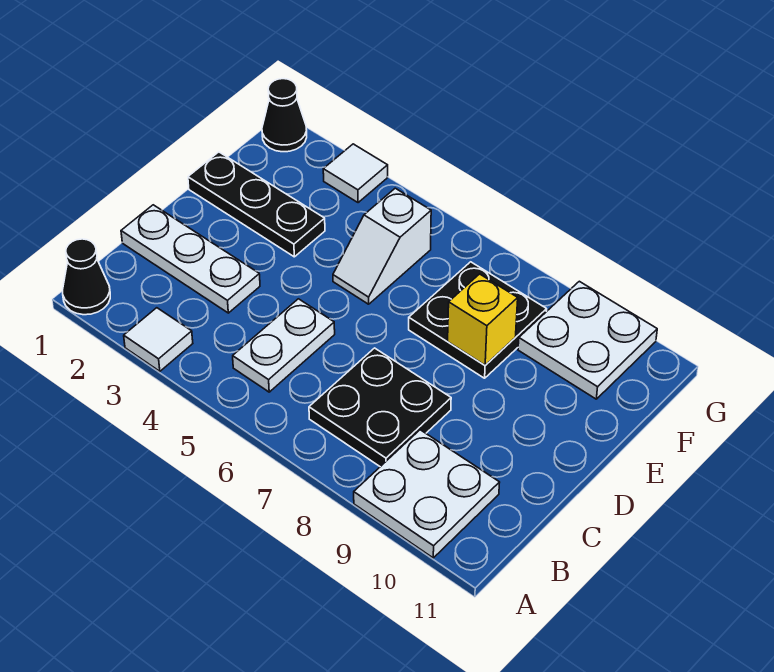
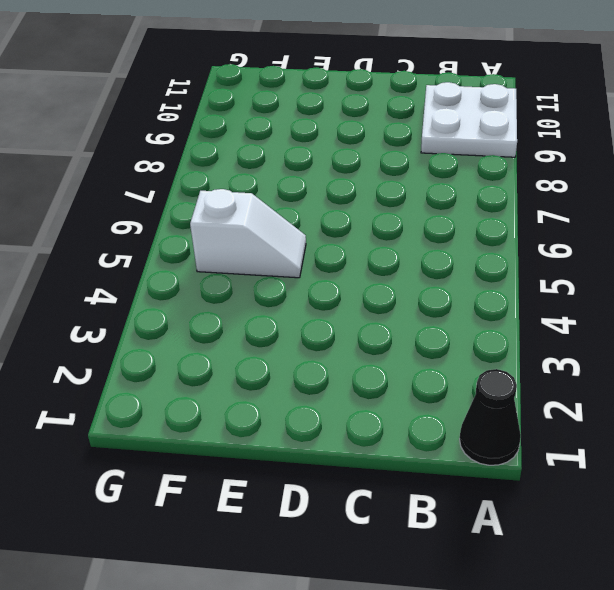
none -> white tile A3 level 1
none -> white plate B5:C5 level 1
none -> black plate B7:C8 level 1

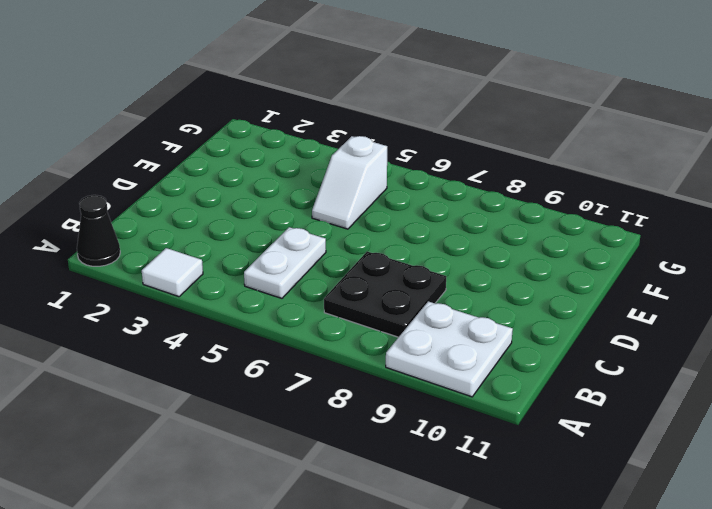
none -> white plate C1:C3 level 1
none -> black plate E1:E3 level 1
none -> black plate E7:F8 level 1

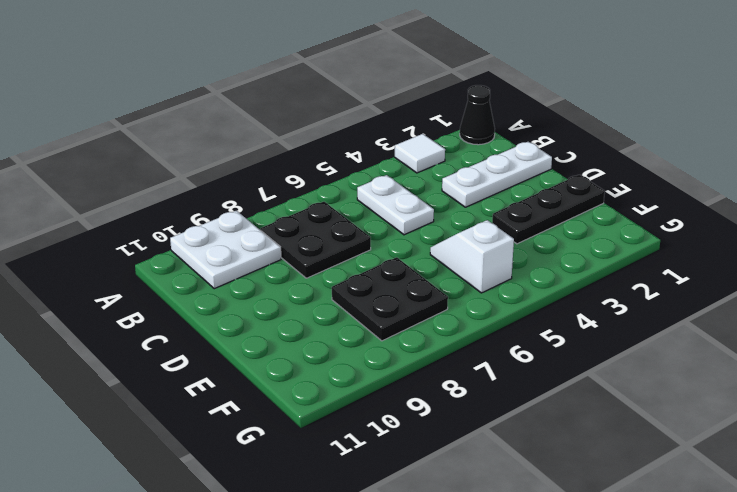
none -> white plate F9:G10 level 1
none -> black cone G1 level 1
none -> white tile G3 level 1

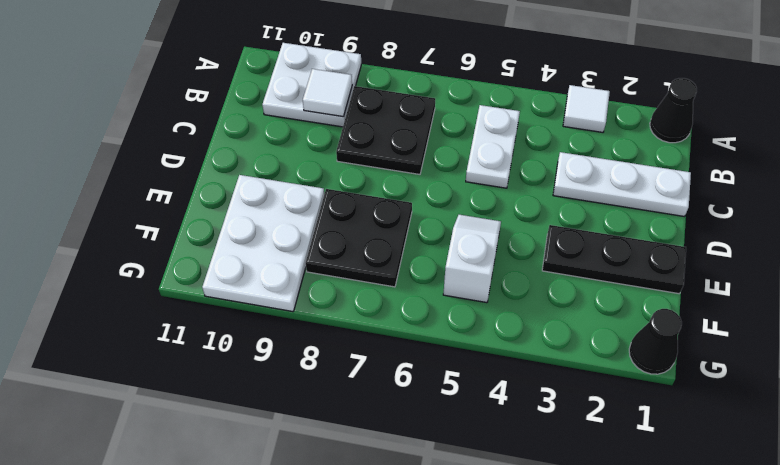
white tile B9 level 2 -> white tile G3 level 1
white plate E9:G10 level 1 -> white plate F9:G10 level 1
none -> yellow brick E8 level 2

